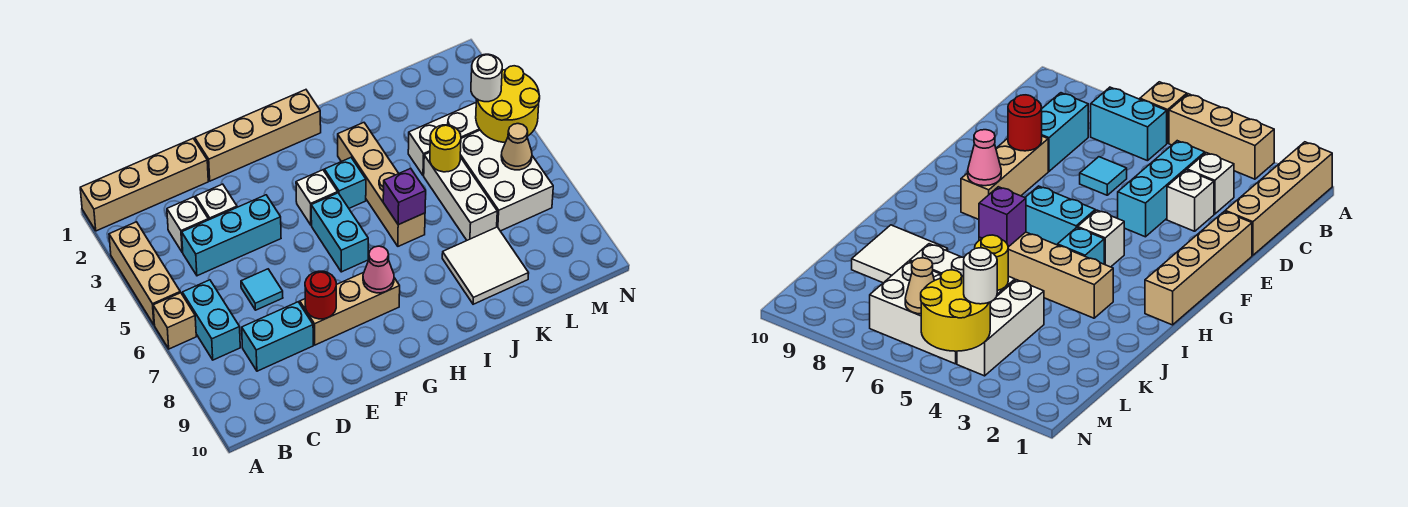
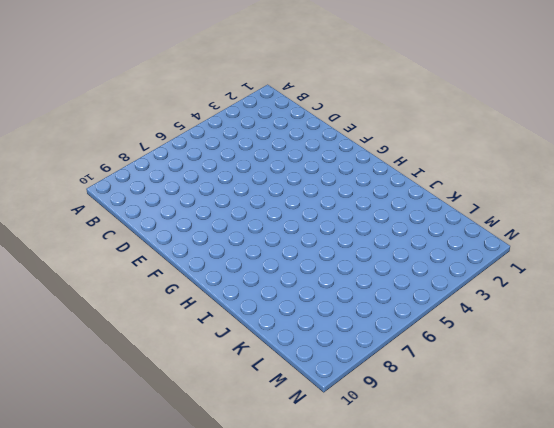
none -> tan brick A1:D1 level 1
none -> tan brick A3:A5 level 1
none -> tan brick A6 level 1

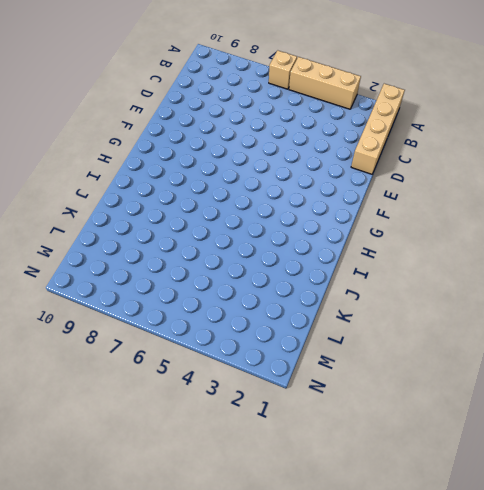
none -> cyan brick B6:B7 level 1
none -> white brick C3 level 1
none -> cyan brick C4:E4 level 1

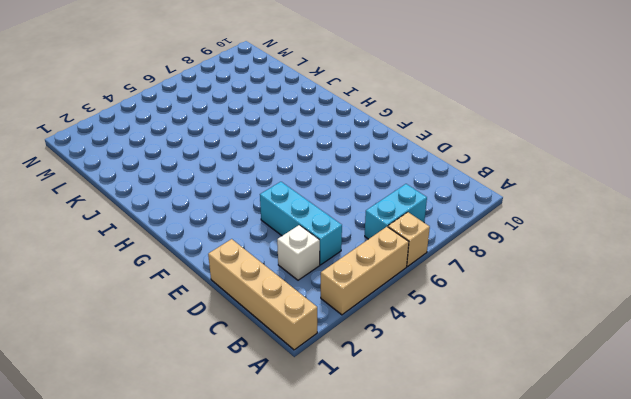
none -> cyan brick C8:D8 level 1
none -> white brick D3 level 1
none -> cyan tile D6 level 1

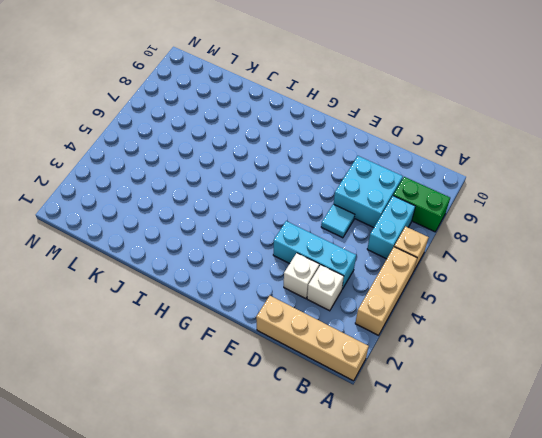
green brick A8:B8 level 1 -> none
cyan brick C7:D8 level 1 -> cyan brick C8:D8 level 1
none -> tan brick E1:H1 level 1
none -> tan brick E8:G8 level 1
none -> white brick G4 level 1

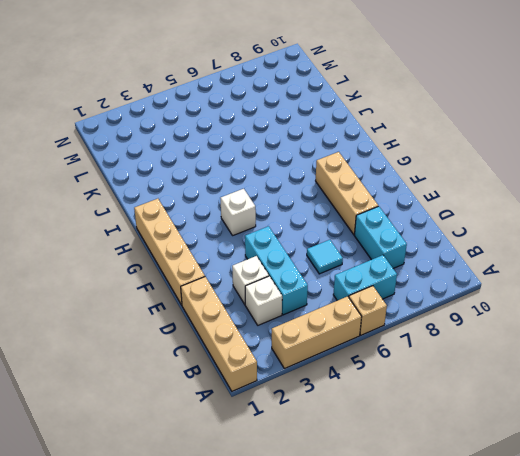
none -> cyan brick G5:G6 level 1
none -> cyan brick H4 level 1
none -> tan brick I3:I6 level 1

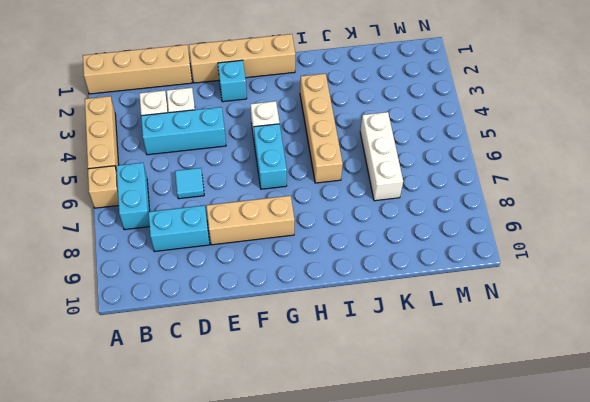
cyan brick F2 level 1 -> cyan brick H4 level 1
none -> white tile J8:K9 level 1
none -> white brick K4:M4 level 1
none -> white brick L5:M7 level 1

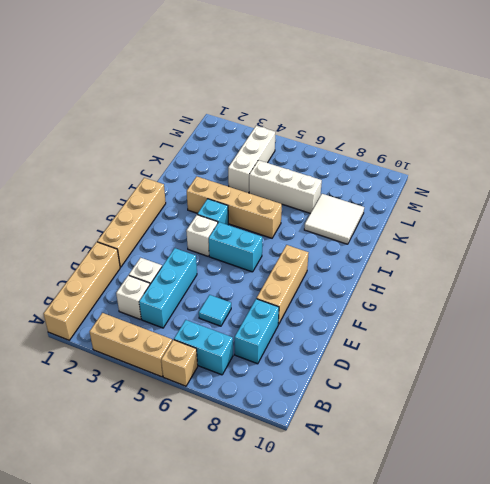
none -> white brick L5:M7 level 1
none -> red round brick E8 level 2
none -> pink cone G8 level 2

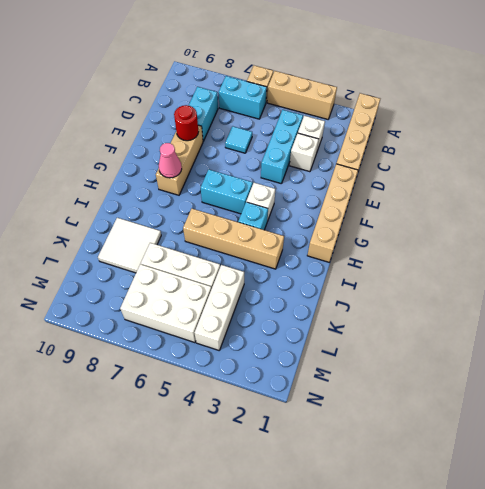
none -> purple brick I6 level 2
none -> yellow round brick K5 level 2
none -> yellow round brick M4:N5 level 2

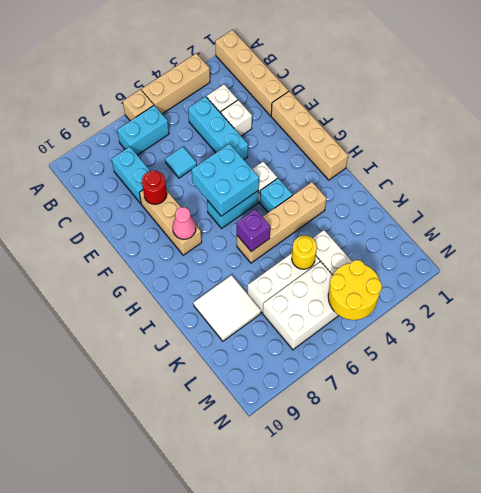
cyan brick F5:G6 level 2 -> none
none -> tan cone M6 level 2
none -> white round brick M4 level 3

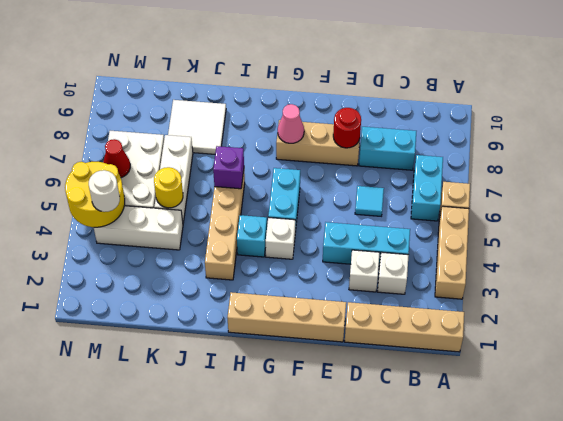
red cone M6 level 2 -> tan cone M6 level 2

